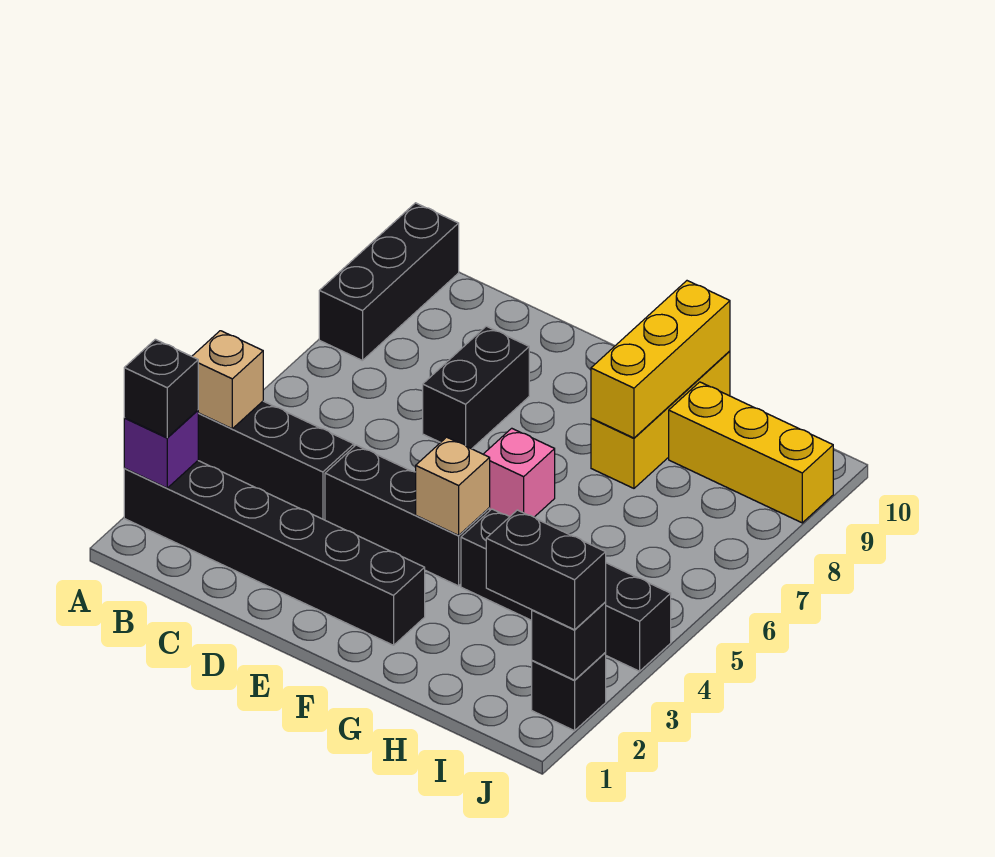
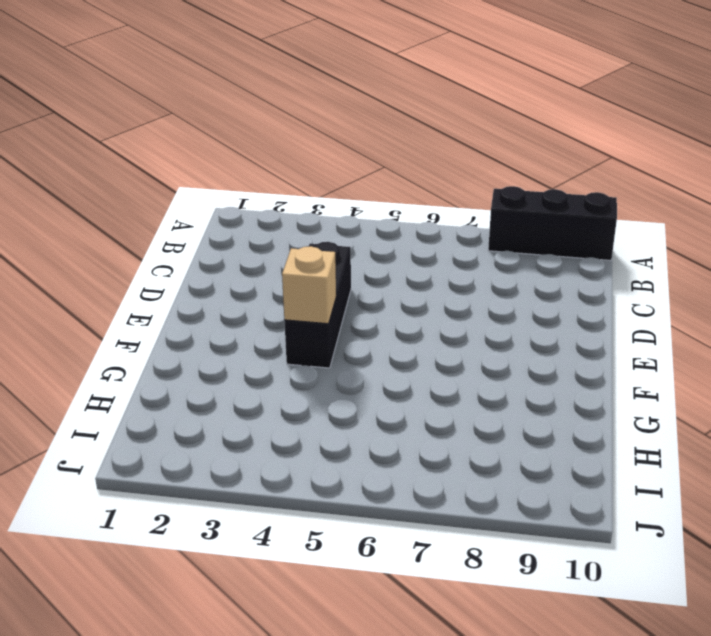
none -> black brick A2:F2 level 1
none -> black brick A4:C4 level 1
none -> black brick D7:D8 level 1

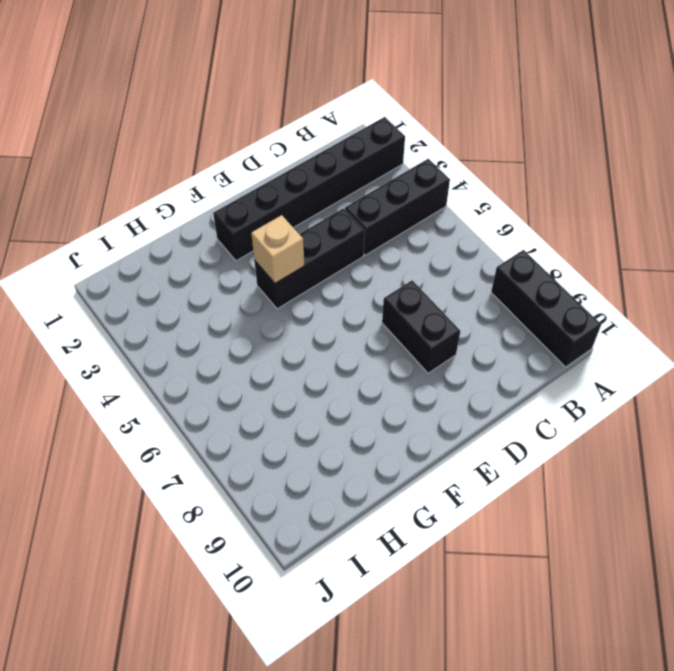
none -> pink brick F6 level 1
none -> black brick G4:J4 level 1
none -> yellow brick G8:G10 level 1

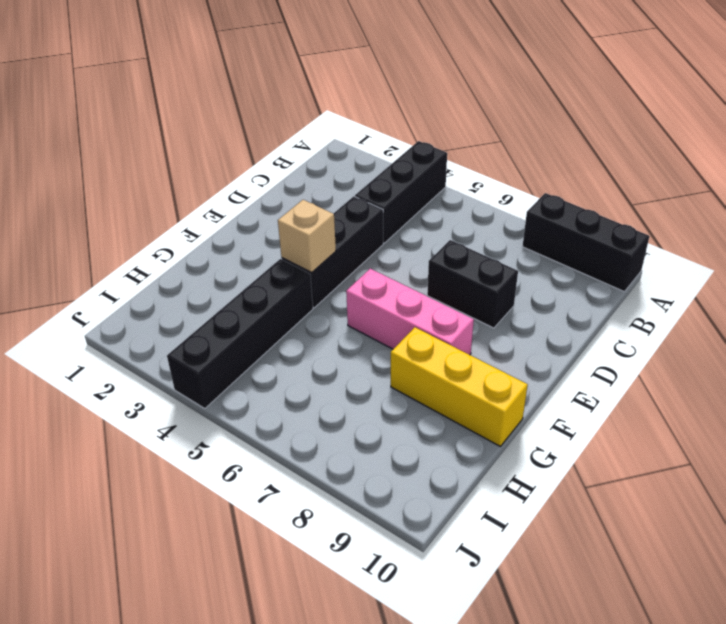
pink brick F6:F8 level 1 -> pink brick F6 level 1
none -> black brick A2:F2 level 1
none -> yellow brick H9:J9 level 1
none -> black brick J2 level 1

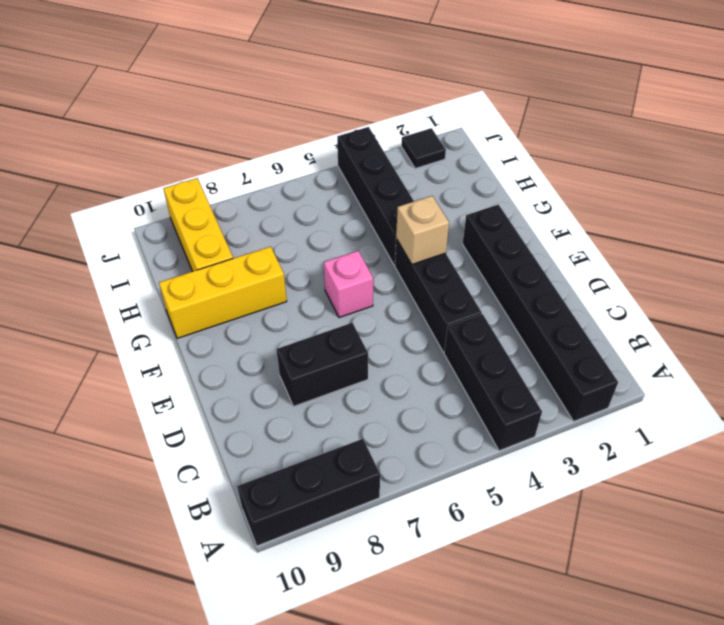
black tile J2 level 1 -> black brick J2 level 1
none -> purple brick A2 level 2
none -> tan brick A4 level 2
none -> yellow brick G8:G10 level 2

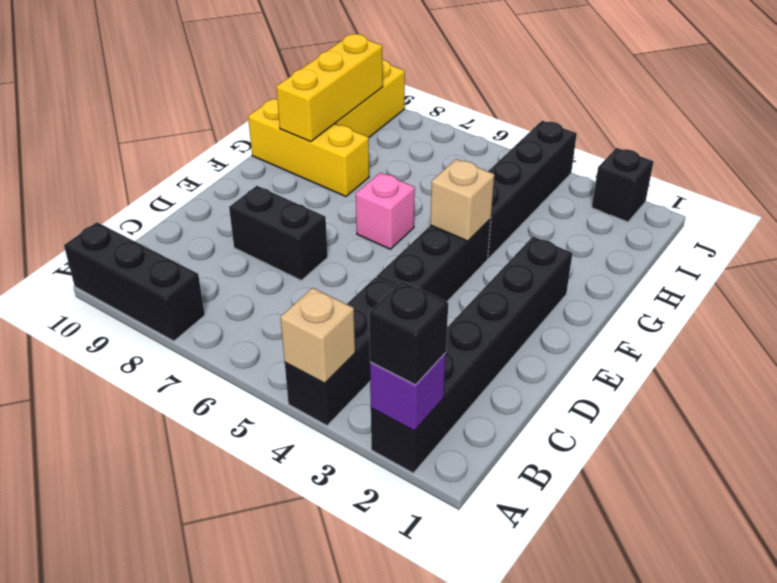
yellow brick G9:I9 level 2 -> yellow brick G8:G10 level 2
none -> black brick J2 level 2
none -> black brick I2:J2 level 3

